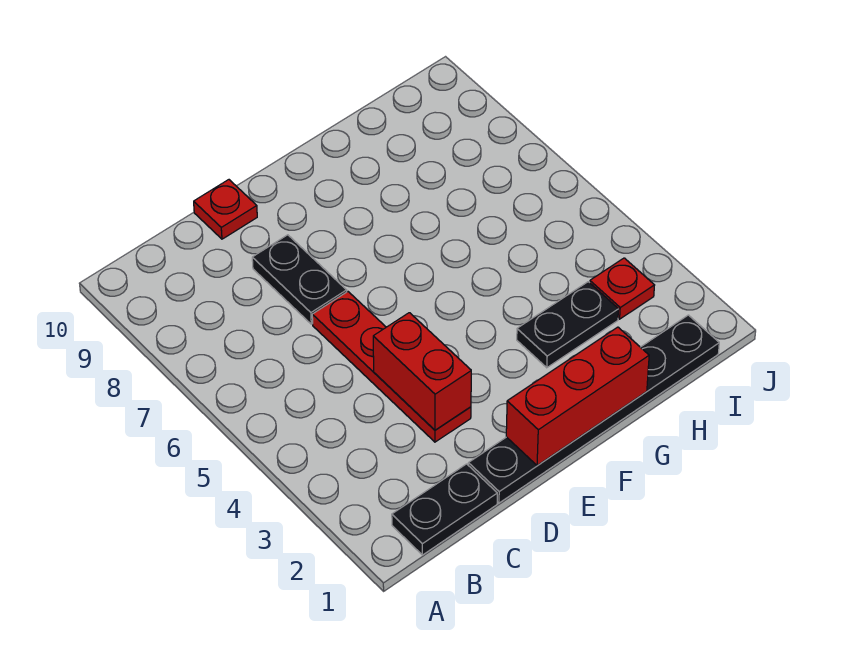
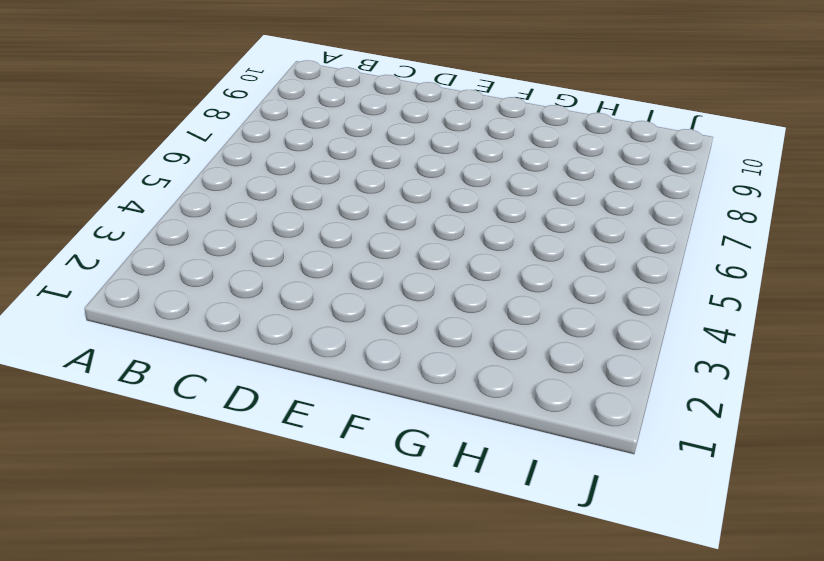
none -> black plate B1:C1 level 1
none -> black plate D1:I1 level 1

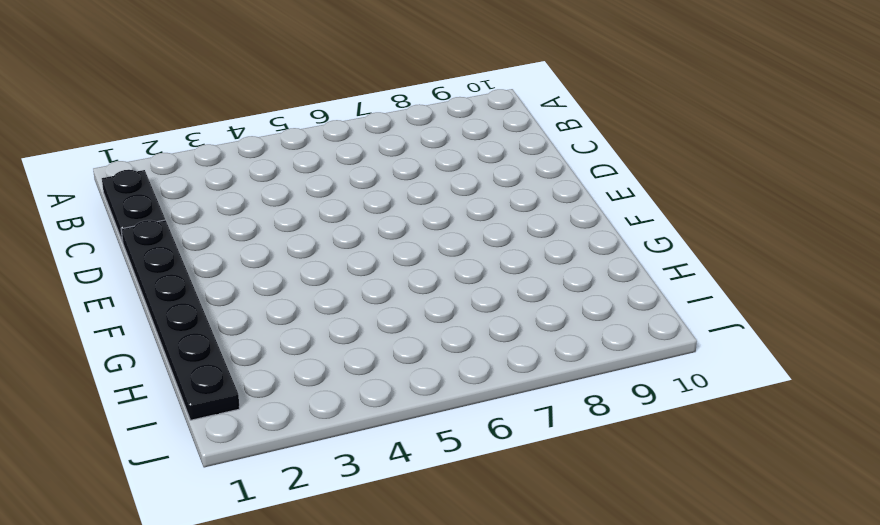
none -> red plate D3:D6 level 1
none -> black plate D7:D8 level 1

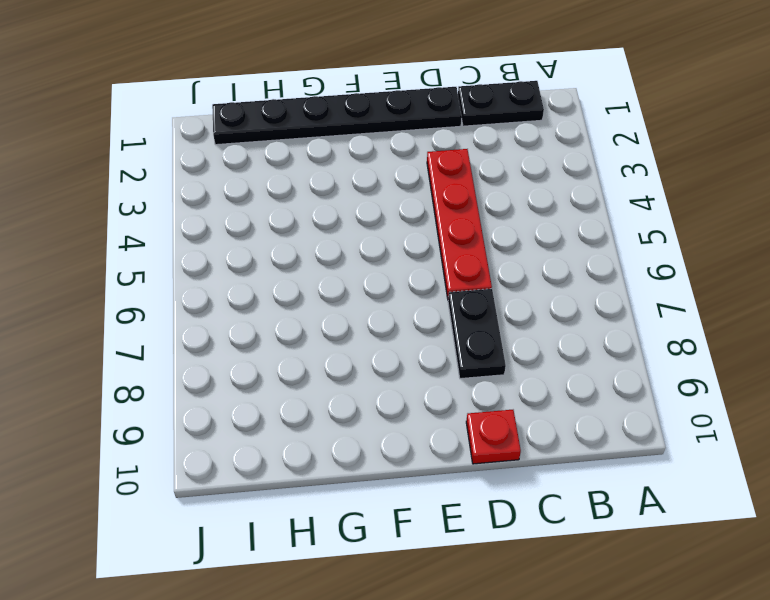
none -> black plate G3:H3 level 1
none -> red plate I3 level 1

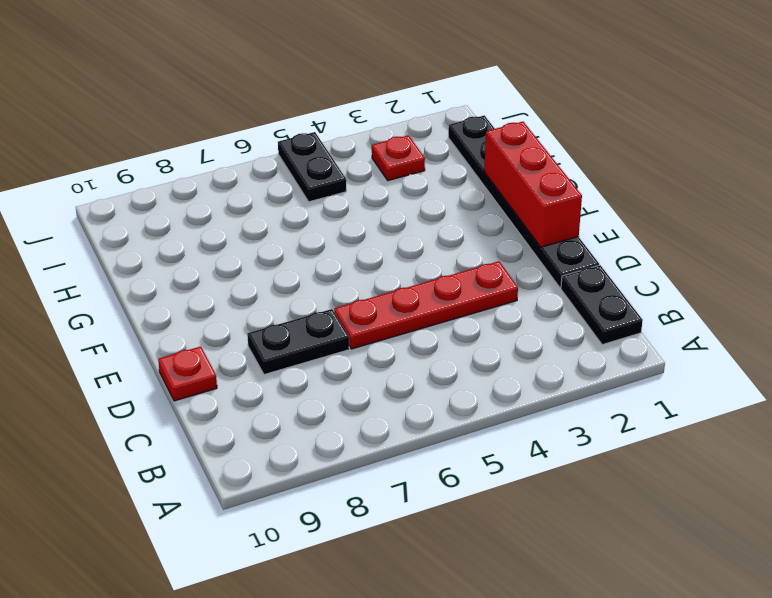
black plate I5:J5 level 1 -> black plate G3:H3 level 1
none -> red brick D3:D4 level 2

